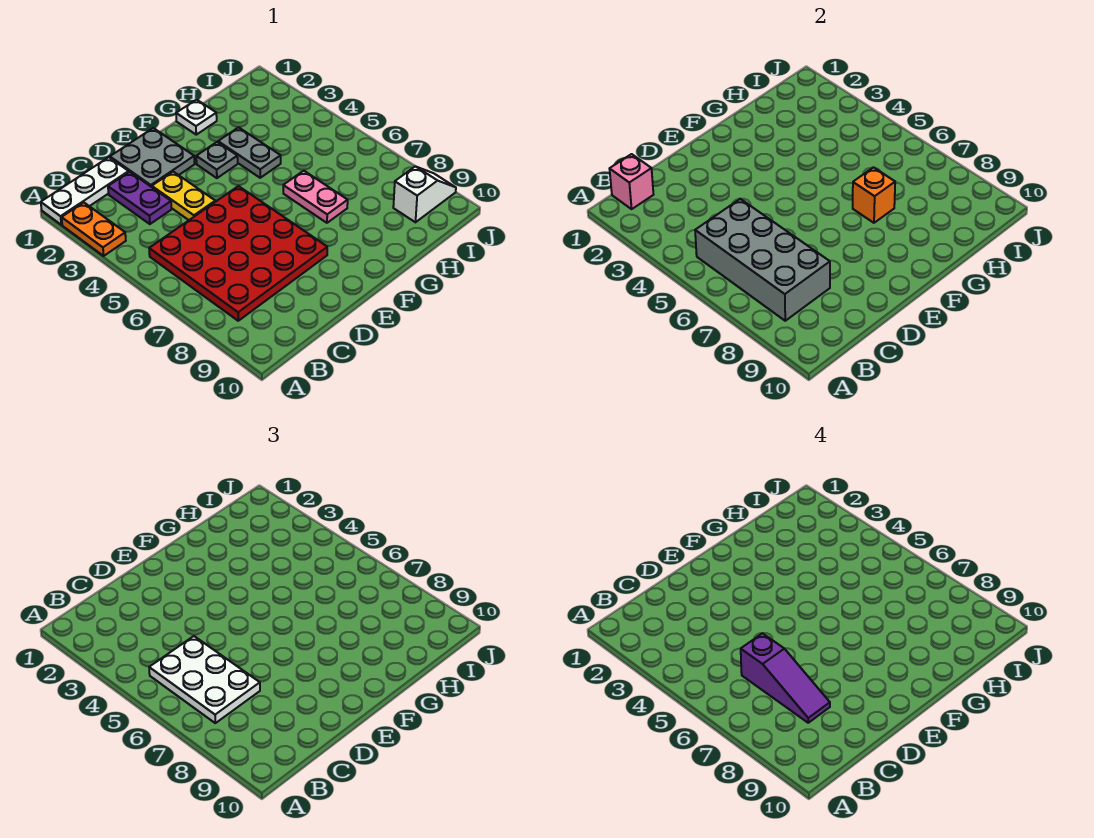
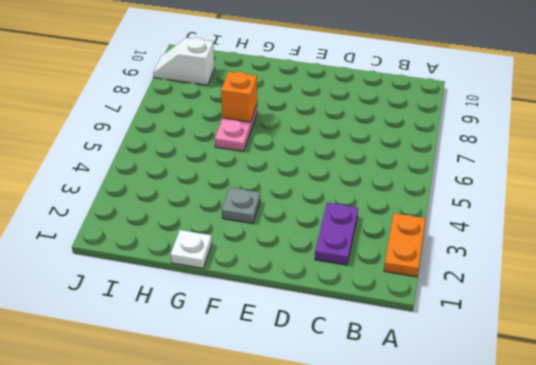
none -> white plate A1:C1 level 1
none -> red plate B5:E8 level 1
none -> grey plate D1:E2 level 1

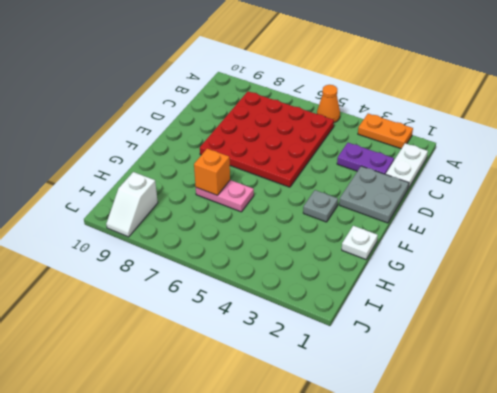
orange cone A5 level 1 -> none
white plate B1:C1 level 1 -> white plate A1:C1 level 1
none -> yellow plate D3:D4 level 1
none -> grey plate G3:G4 level 1
none -> pink brick B1 level 2

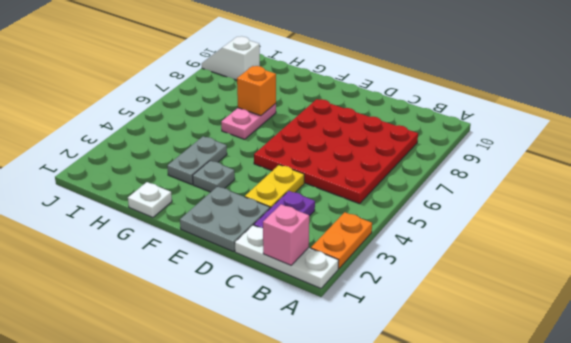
none -> grey brick B5:C8 level 2
none -> white plate B5:C7 level 3
none -> purple slope C6:C8 level 4 top 6

